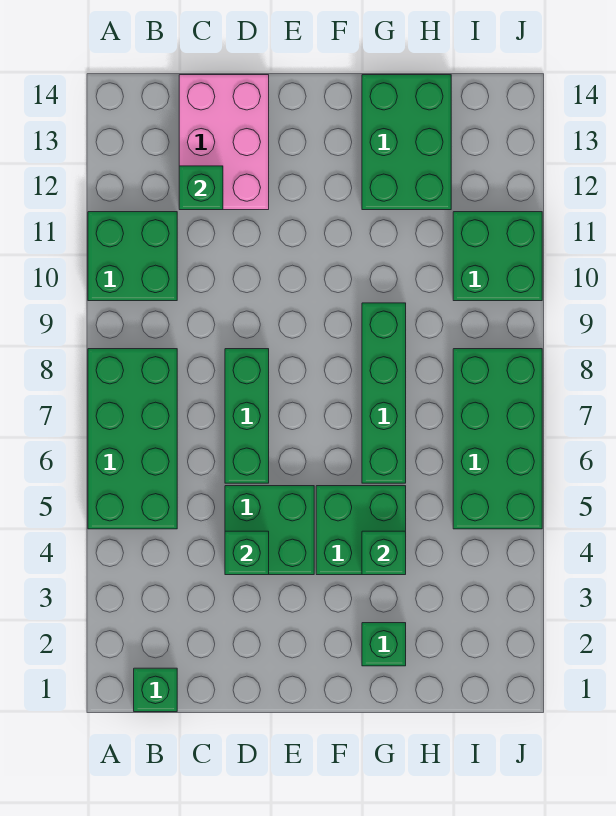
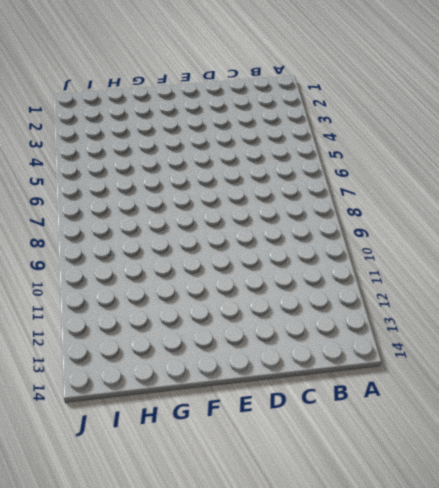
none -> green brick A5:B8 level 1
none -> green brick A10:B11 level 1
none -> green brick B1 level 1

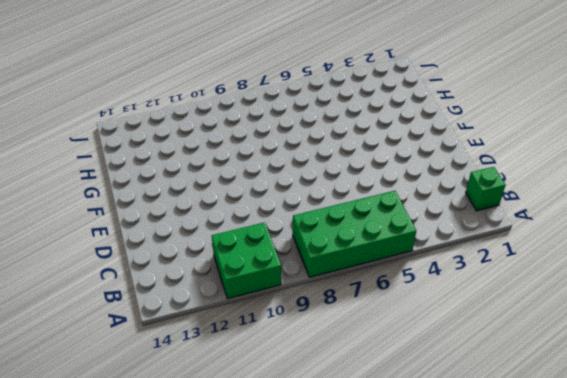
none -> pink brick C12:D14 level 1
none -> green brick D4:E5 level 1
none -> green brick D6:D8 level 1

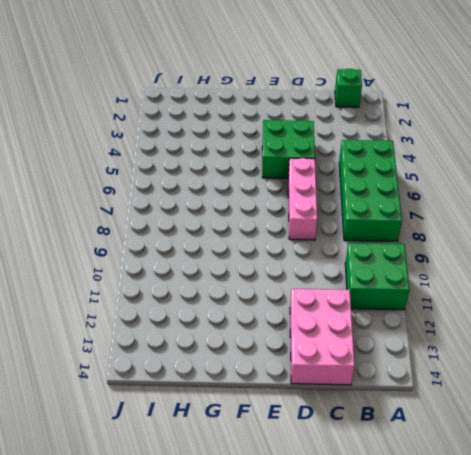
pink brick D6:D8 level 1 -> green brick D6:D8 level 1
none -> green brick F4:G5 level 1
none -> green brick G2 level 1
none -> green brick G6:G9 level 1

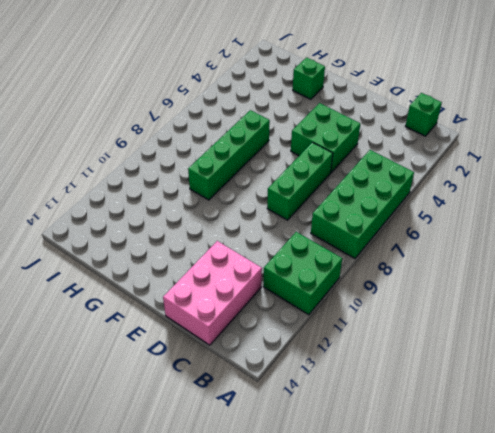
none -> green brick F4:G5 level 1
none -> green brick G12:H14 level 1
none -> green brick I5:J8 level 1

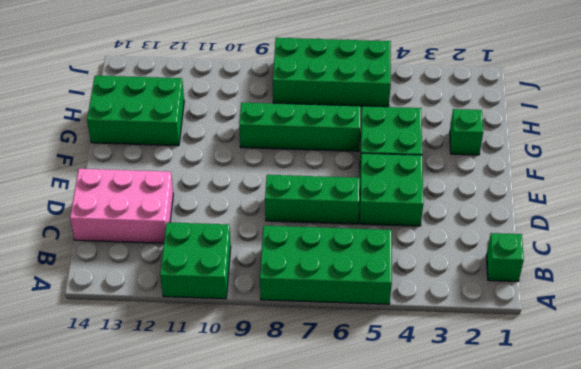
none -> green brick I10:J11 level 1
none -> green brick C12 level 2
none -> green brick D4 level 2

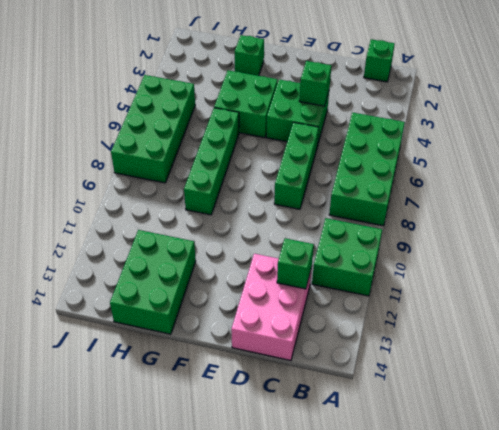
none -> green brick I10:J11 level 1
none -> green brick G4 level 2

